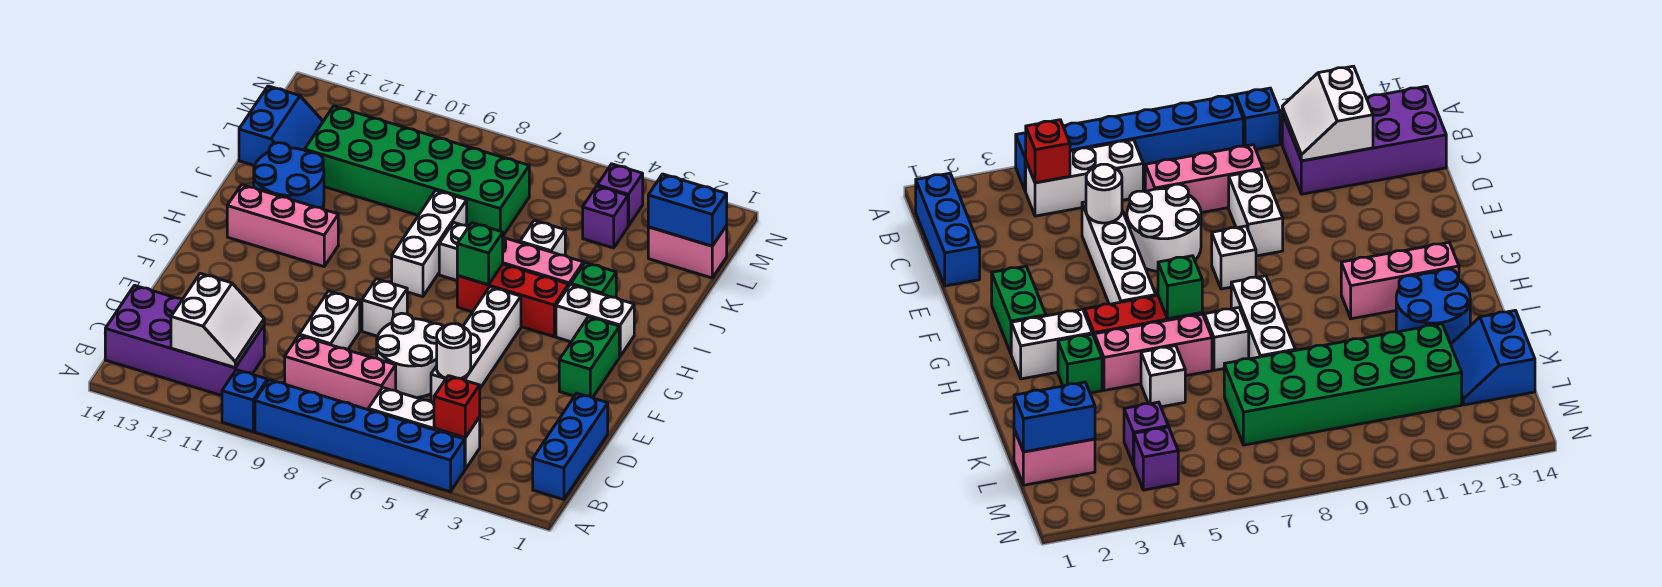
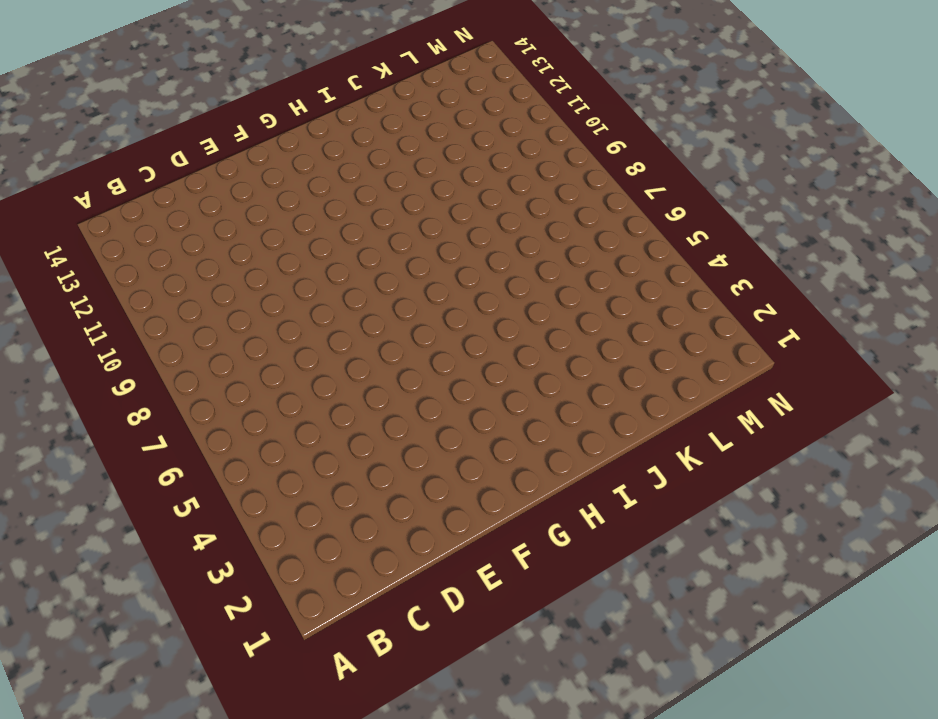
none -> blue brick A4:A9 level 1
none -> blue brick A10 level 1
none -> blue brick B1:D1 level 1
none -> white brick B4:B6 level 1

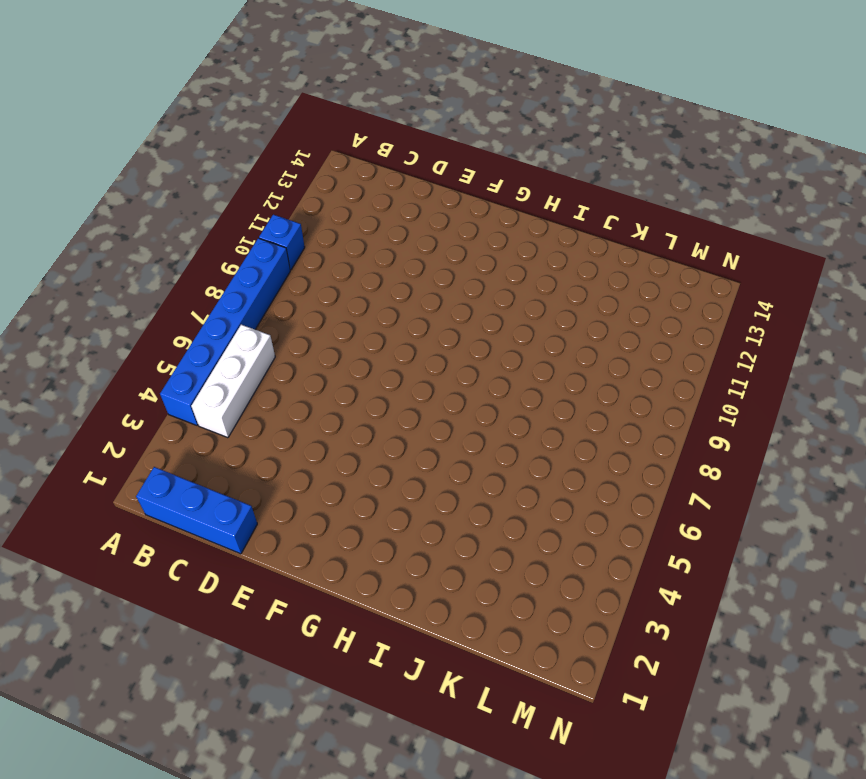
none -> purple brick B11:C14 level 1
none -> pink brick C7:C9 level 1
none -> white brick D5:G5 level 1
none -> white round brick D6:E7 level 1

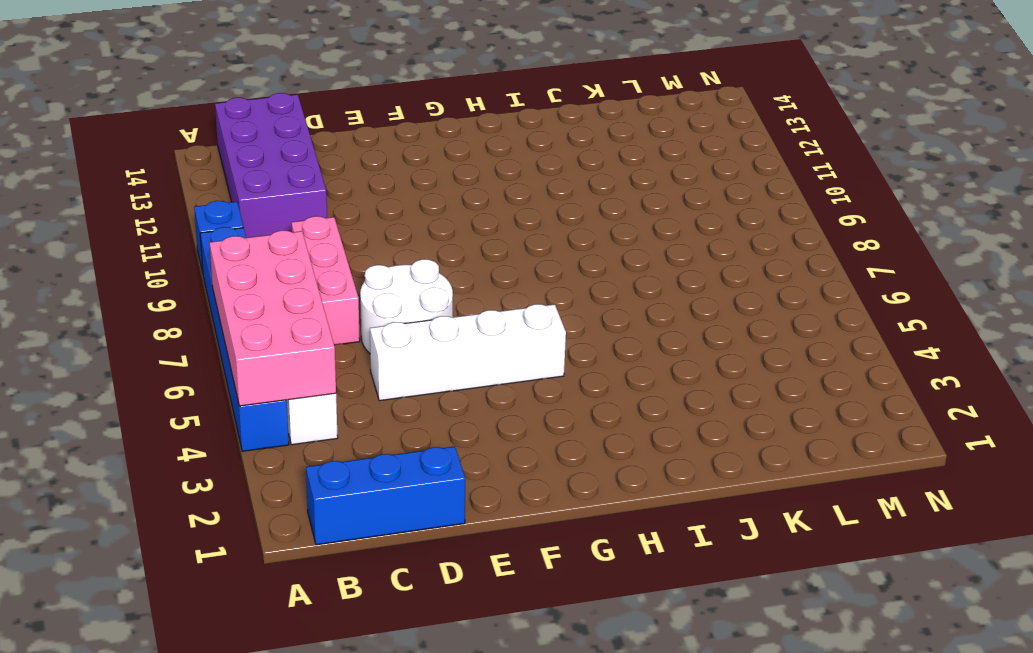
pink brick A4:B7 level 2 -> red brick B4 level 2
none -> white brick D9:E9 level 1
none -> green brick F2:G2 level 1
none -> white brick F8 level 1
none -> white brick H2:H3 level 1

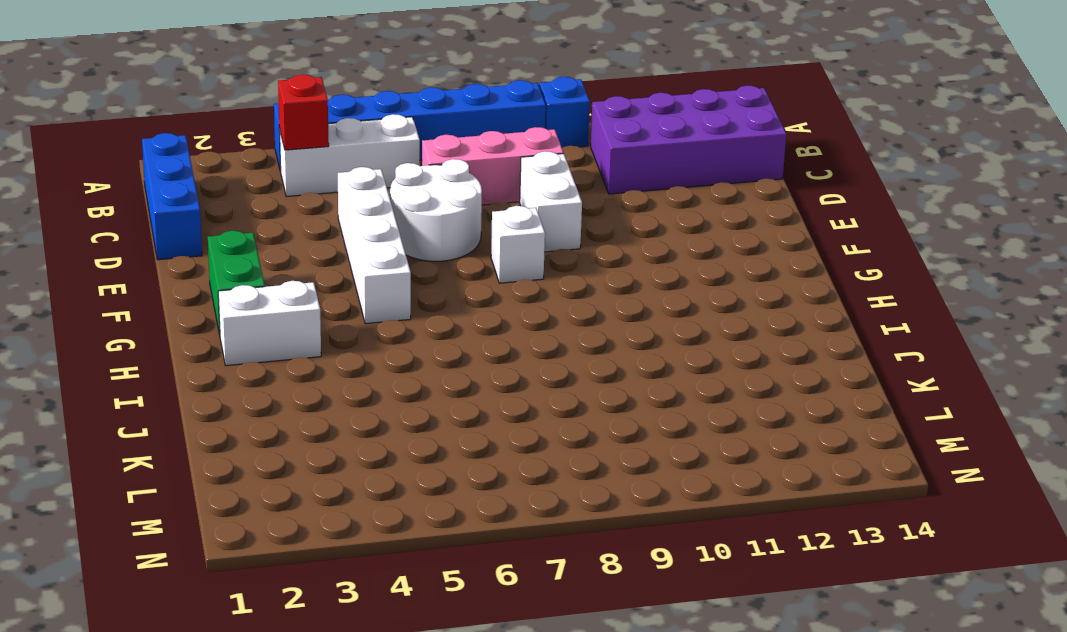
none -> red brick H4:H6 level 1
none -> white brick H8:J8 level 1
none -> pink brick H11:H13 level 1
none -> green brick I3 level 1

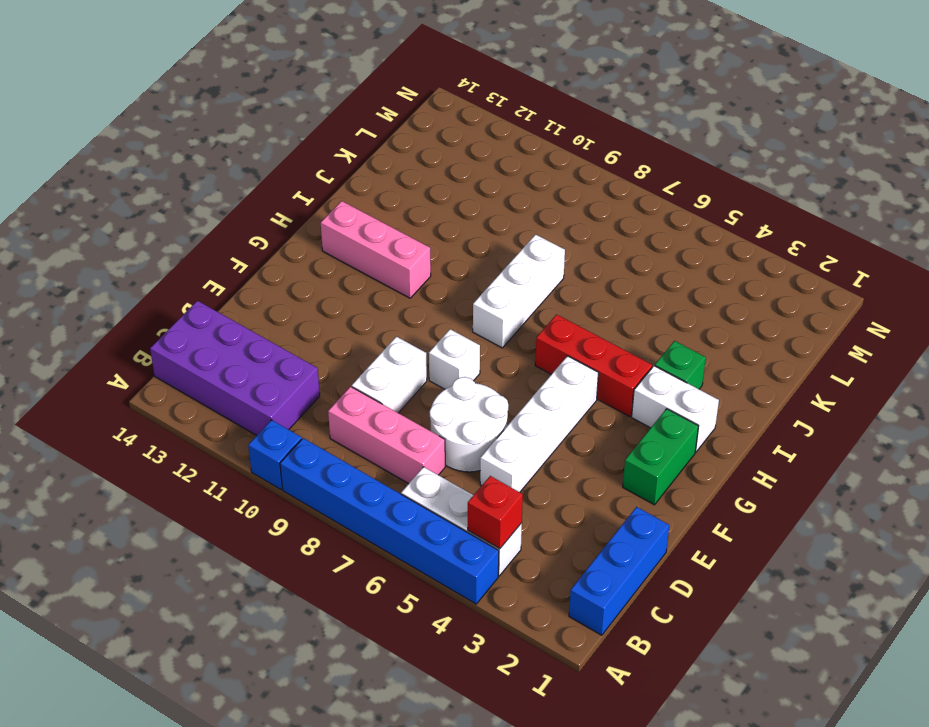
none -> pink brick I4:I6 level 1
none -> white brick I7 level 1
none -> blue round brick I12:J13 level 1
none -> white brick J5 level 1

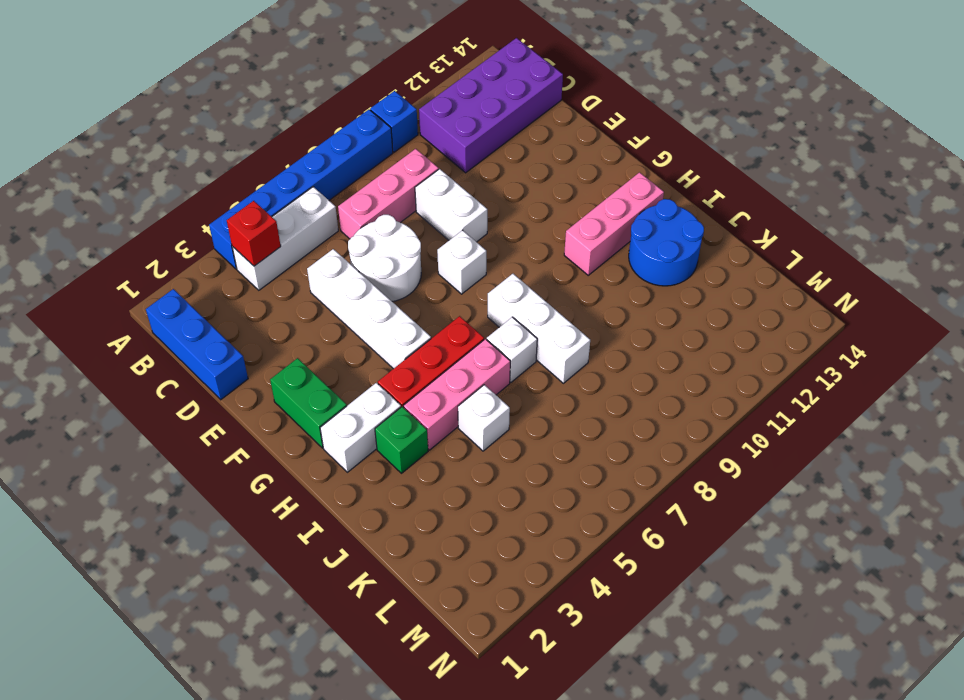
none -> green brick K7:L12 level 1
none -> blue slope K13:L14 level 1 top 14
none -> pink brick L1:L2 level 1
none -> purple brick L4 level 1

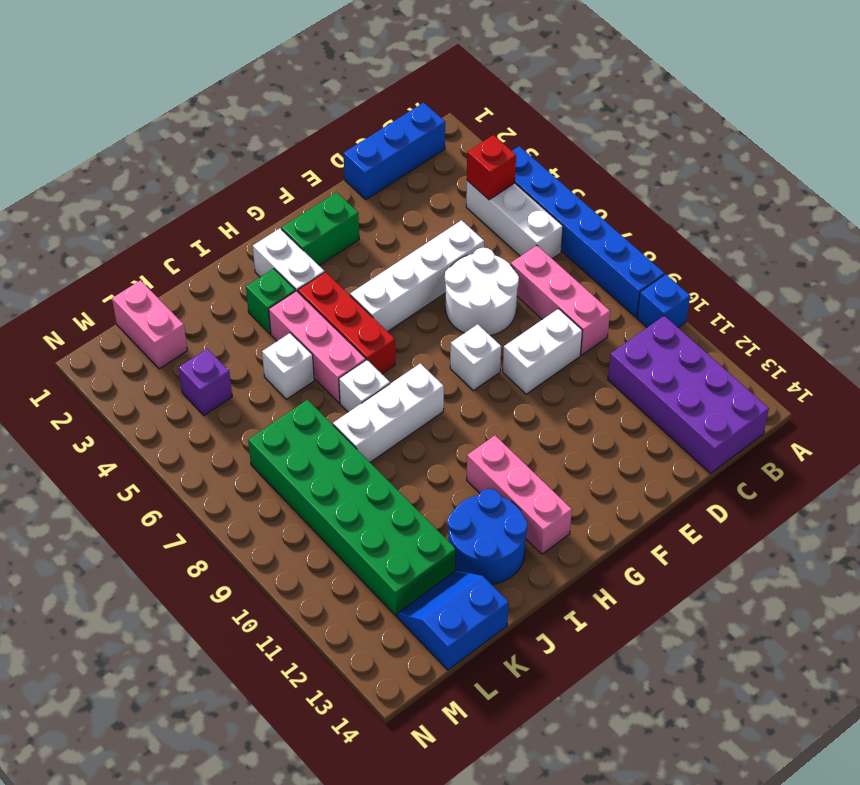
none -> purple brick M4 level 1
none -> white slope B11:C12 level 2 top 12
none -> white round brick D5 level 2
none -> green brick H6 level 2

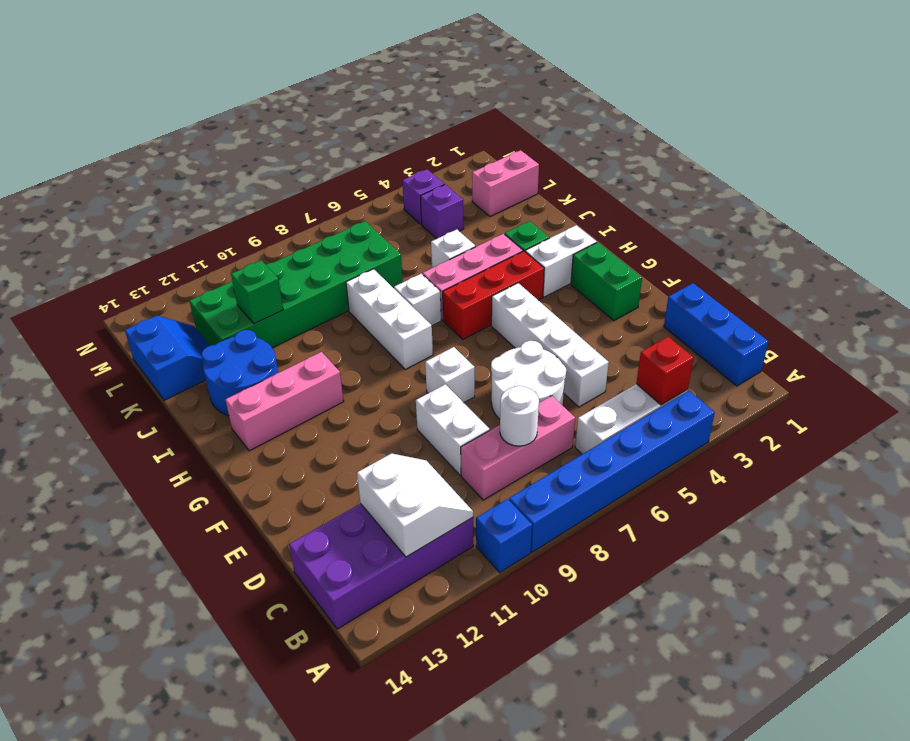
white round brick C8 level 2 -> white round brick D5 level 2
green brick K11 level 2 -> green brick H6 level 2
none -> blue brick L1:L2 level 2

